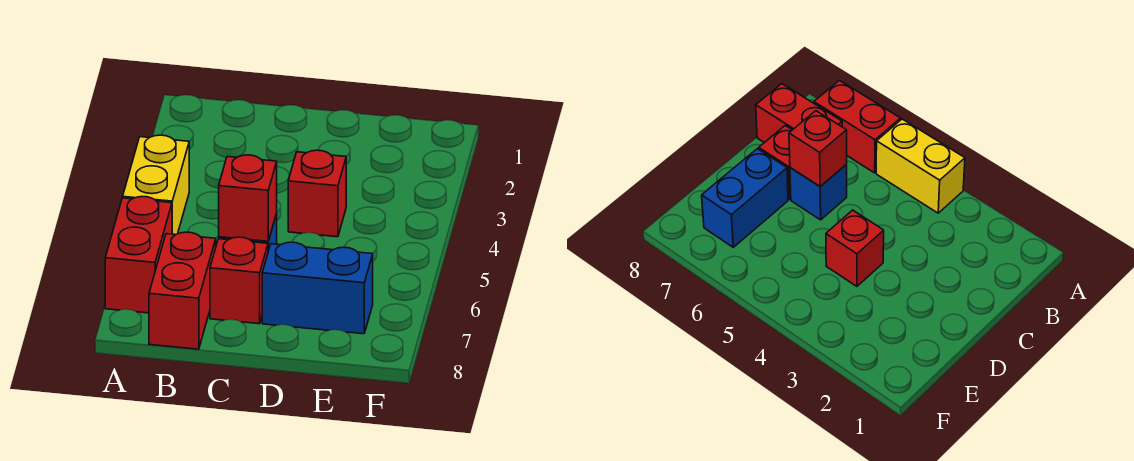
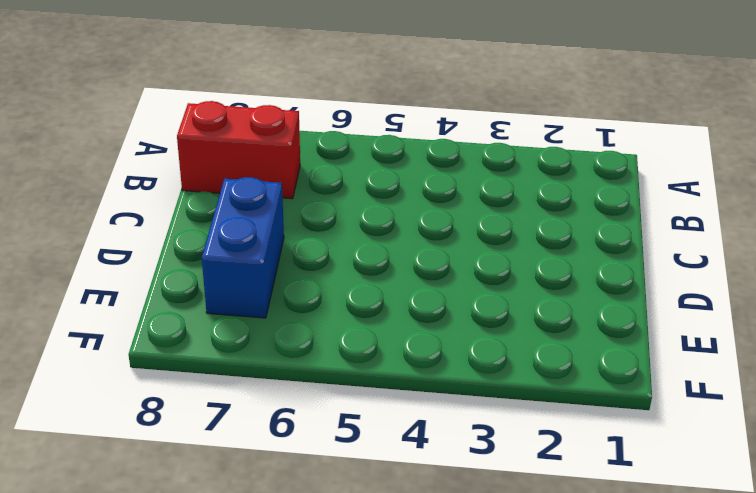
none -> yellow brick A4:A5 level 1
none -> red brick A6:A7 level 1

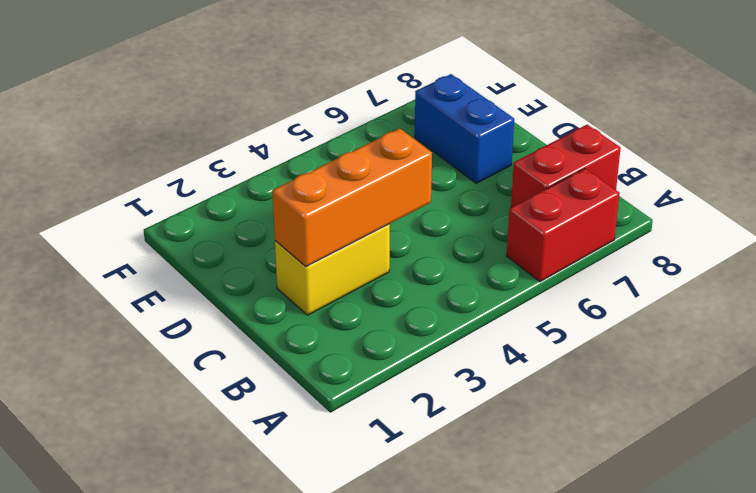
yellow brick C2:C3 level 1 -> yellow brick A4:A5 level 1
orange brick C2:C4 level 2 -> none
none -> blue brick C6 level 1
none -> red brick C7 level 1

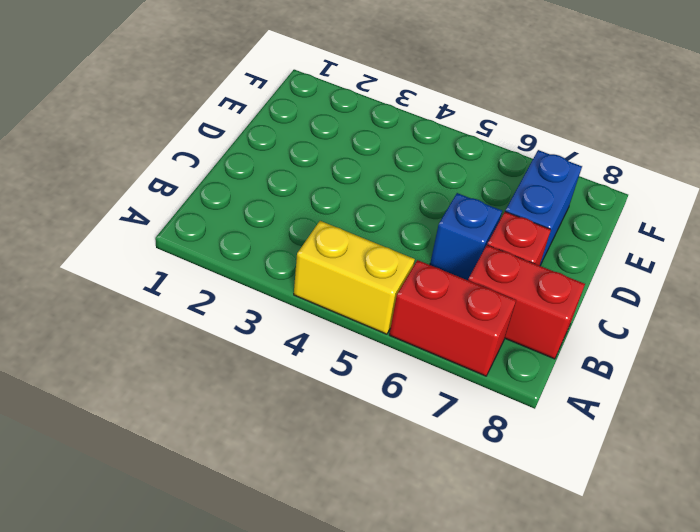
none -> red brick D4 level 1
none -> red brick C6 level 2

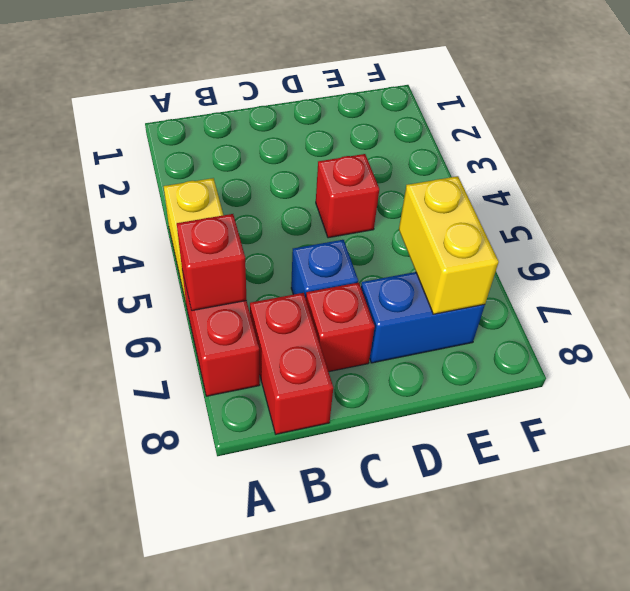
red brick A6 level 2 -> red brick C6 level 2
yellow brick E6:E7 level 2 -> none

